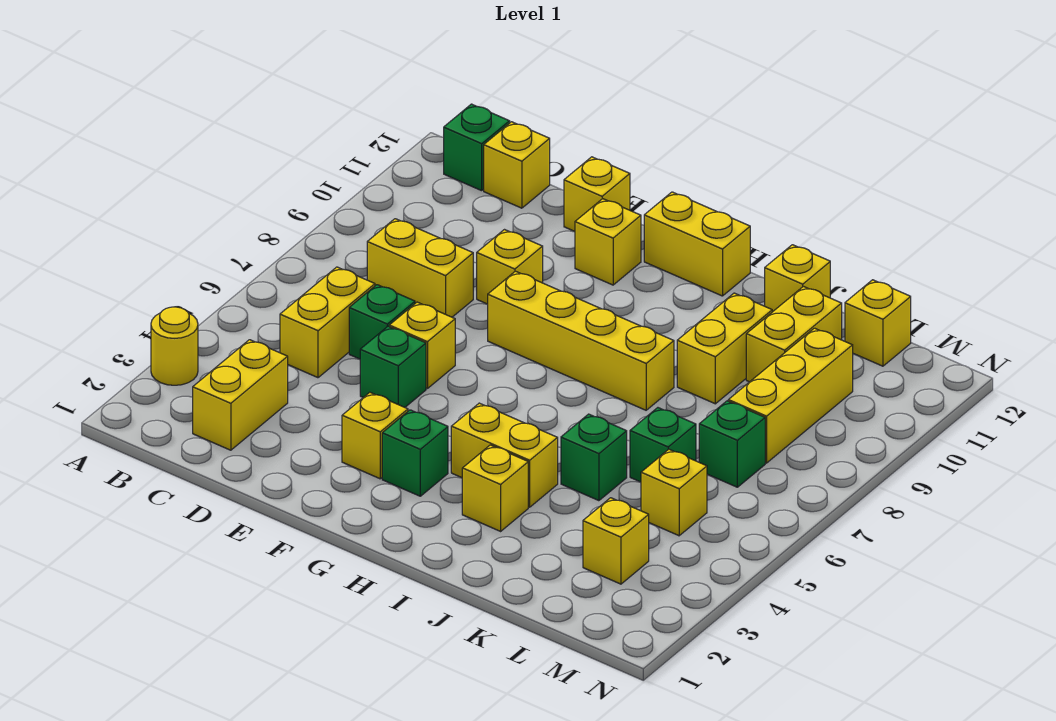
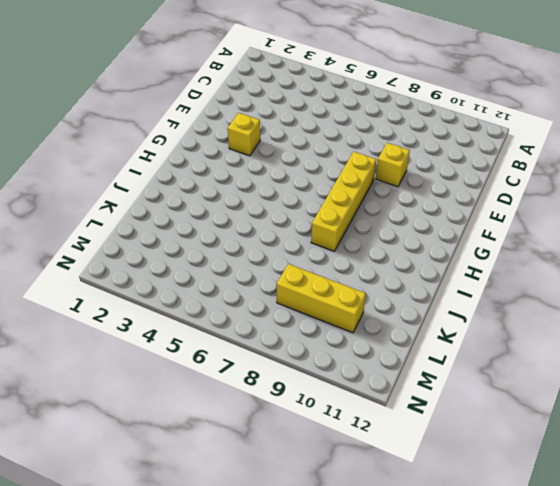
none -> yellow round brick A3 level 1
none -> green brick B12 level 1
none -> yellow brick C2:C3 level 1

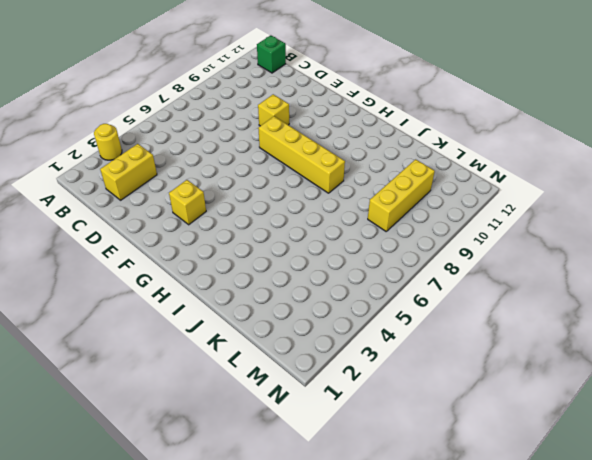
none -> yellow brick C5:C6 level 1
none -> yellow brick C8:D8 level 1
none -> yellow brick C12 level 1

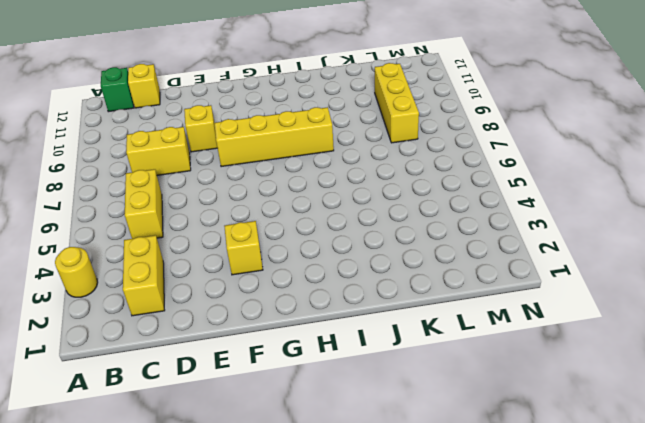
none -> green brick D6 level 1
none -> green brick E5 level 1
none -> yellow brick E6 level 1

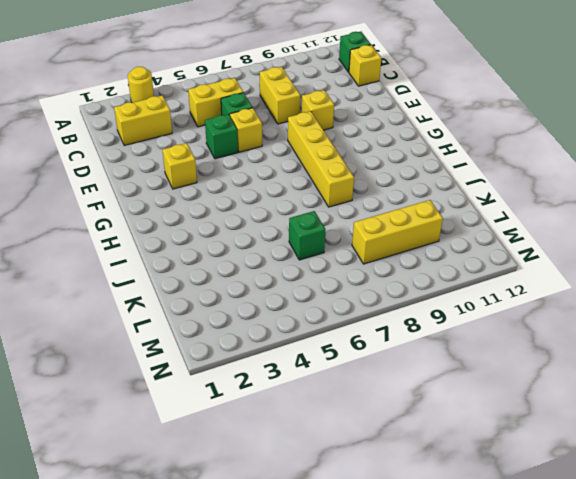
none -> yellow brick E12 level 1
none -> yellow brick F11 level 1
none -> green brick G3 level 1

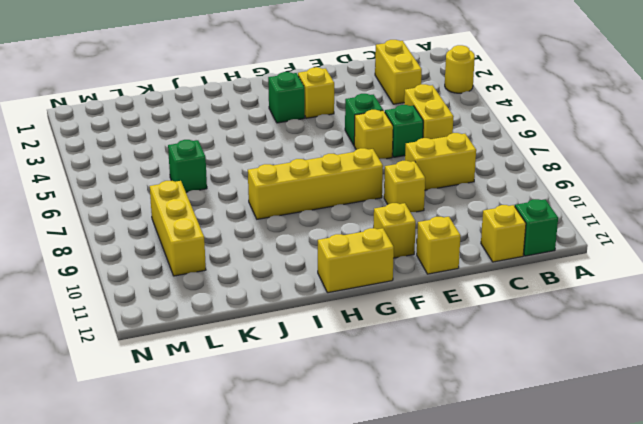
none -> yellow brick H4:I4 level 1
none -> yellow brick I3 level 1
none -> green brick J5 level 1

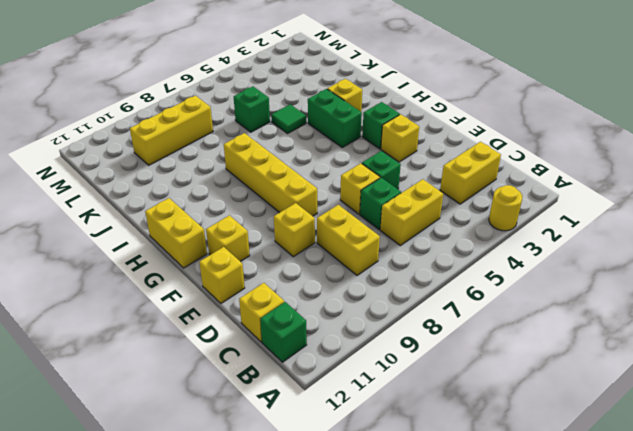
green brick H4:I4 level 1 -> yellow brick H4:I4 level 1
green tile J5 level 1 -> green brick J5 level 1
none -> yellow brick J9:J10 level 1
none -> yellow brick J12 level 1
none -> yellow brick K10:K11 level 1

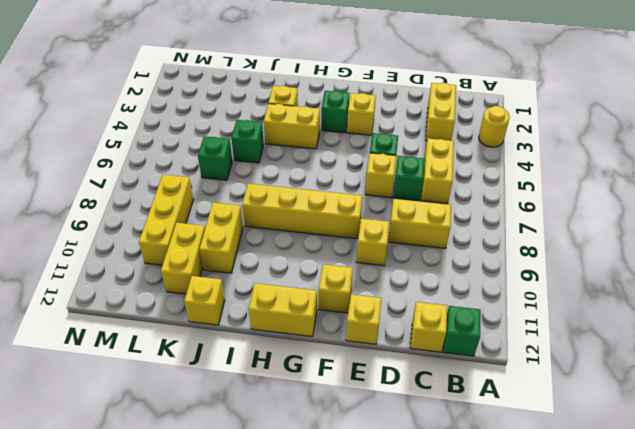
none -> yellow brick L3 level 1
none -> yellow brick L5 level 1
none -> green brick L7 level 1

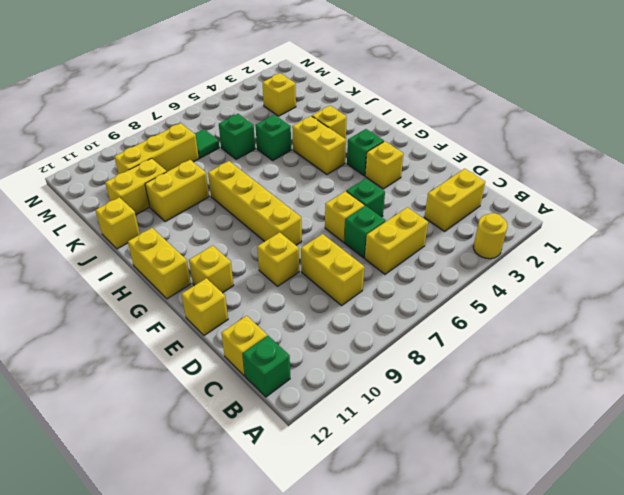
green tile L7 level 1 -> green brick L7 level 1
none -> yellow brick L5 level 1
none -> yellow brick L12 level 1

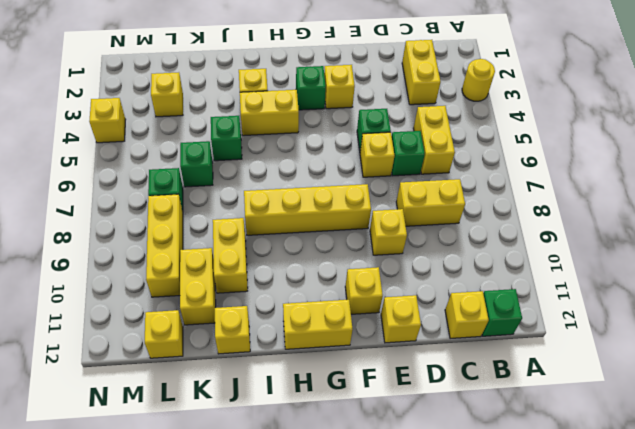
yellow brick N4 level 1 -> yellow brick L5 level 1

